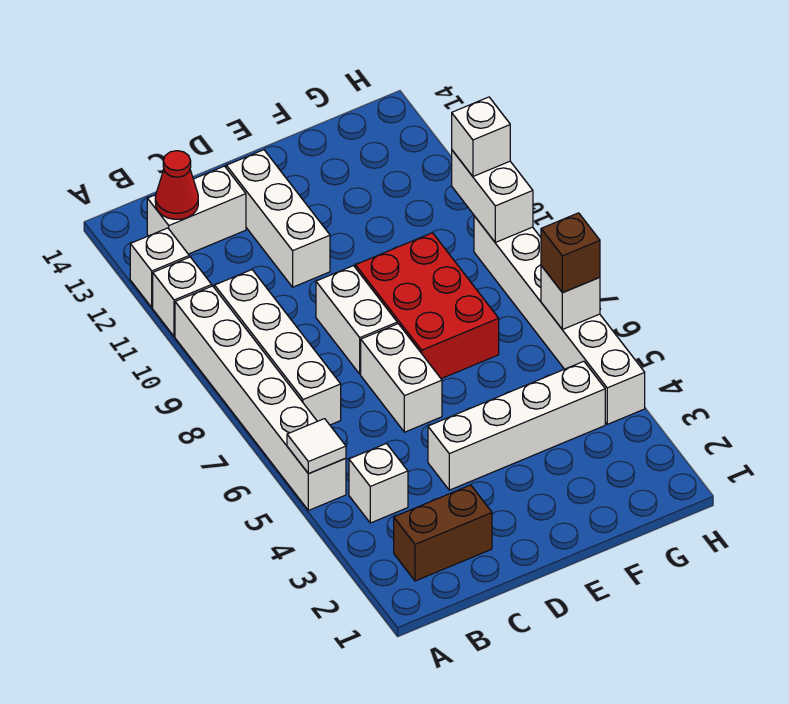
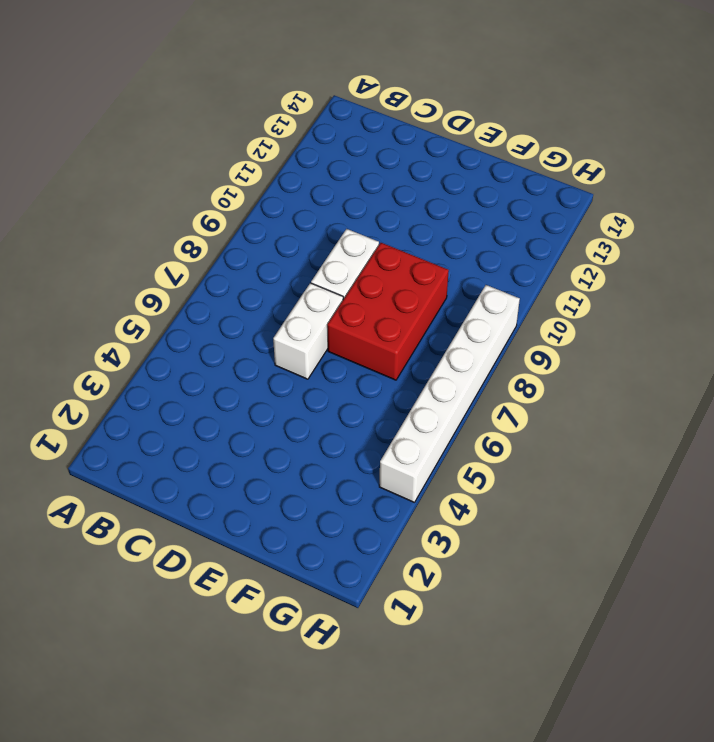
none -> white brick A5:A10 level 1
none -> white brick A11 level 1
none -> white brick A12 level 1

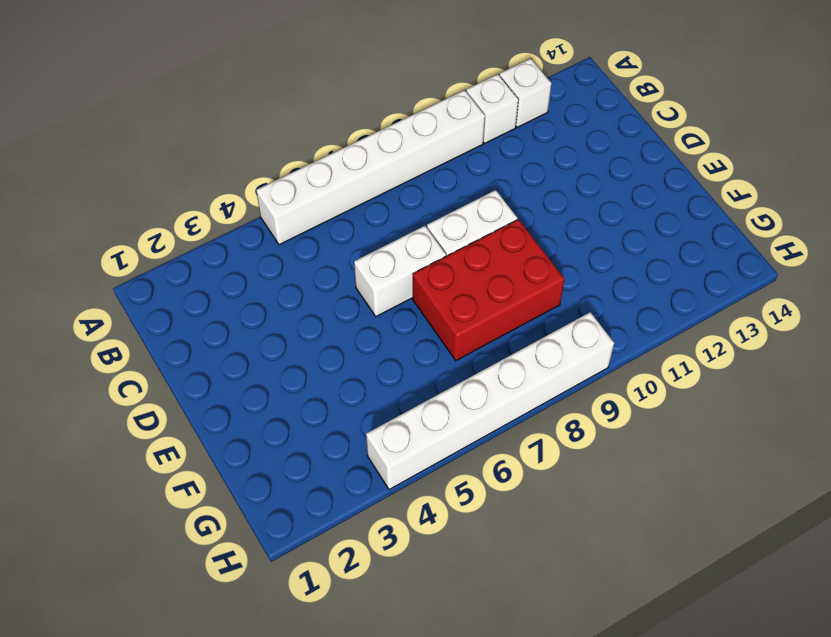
none -> brown brick B2:C2 level 1
none -> white brick B4 level 1
none -> white brick B7:B10 level 1

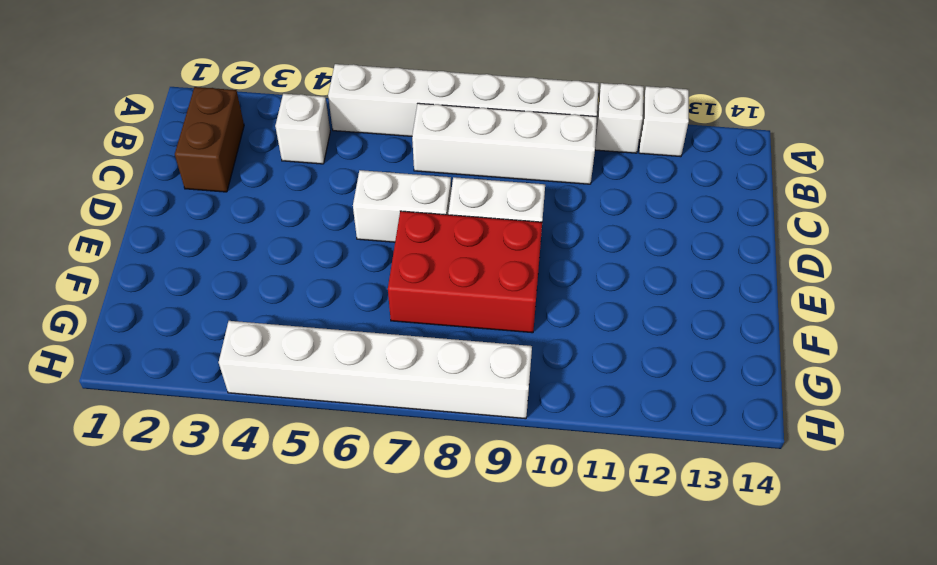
none -> white brick B13:C13 level 1
none -> white brick D4:G4 level 1
none -> white brick D11:D13 level 1

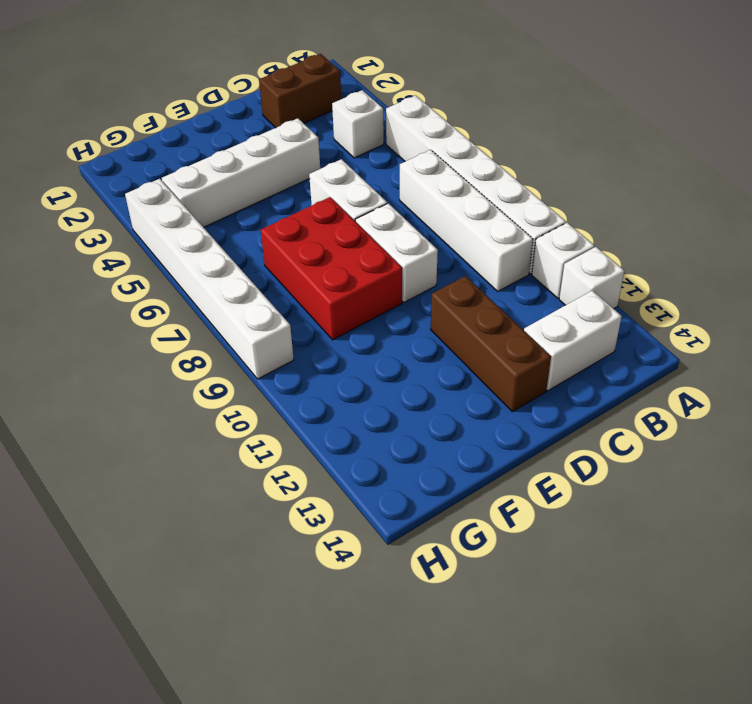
brown brick D11:D13 level 1 -> white brick D11:D13 level 1
none -> white tile A5 level 2
none -> red cone B13 level 2
none -> white brick H6 level 2

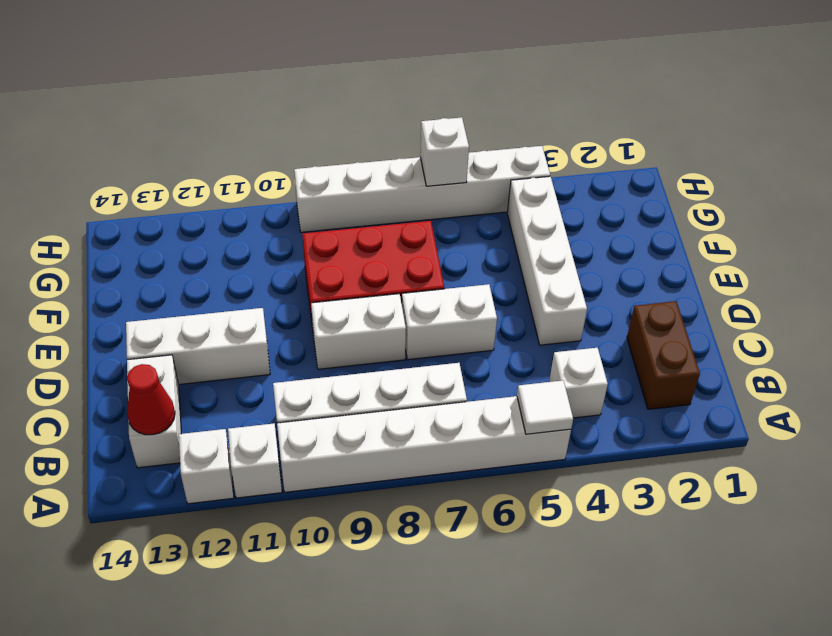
none -> white brick H9:H10 level 2
none -> brown brick H6 level 3
none -> white brick H10 level 3

